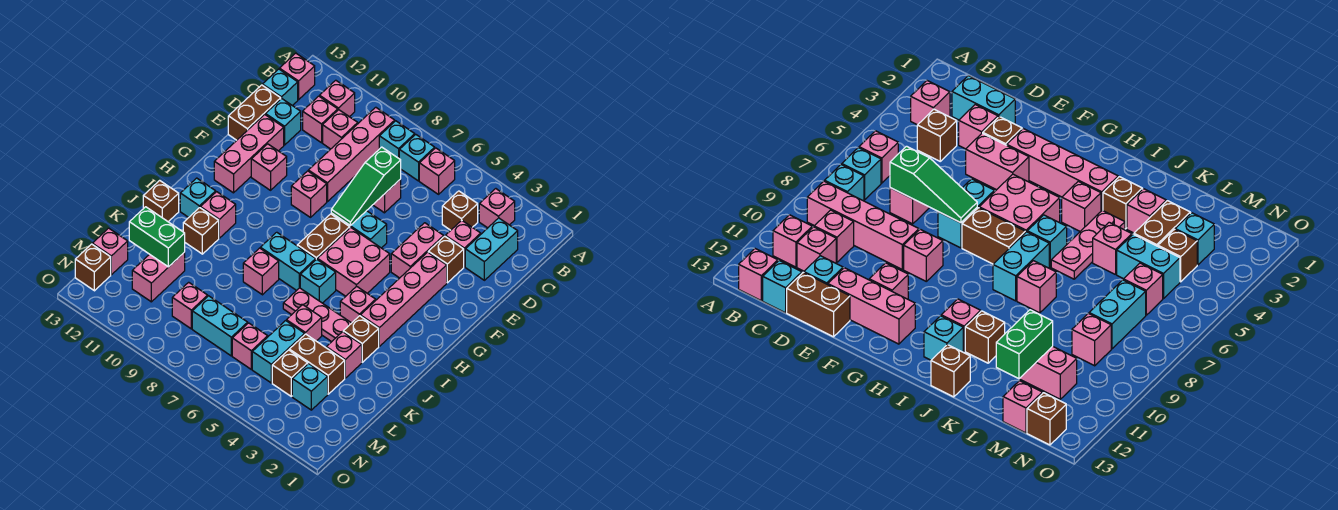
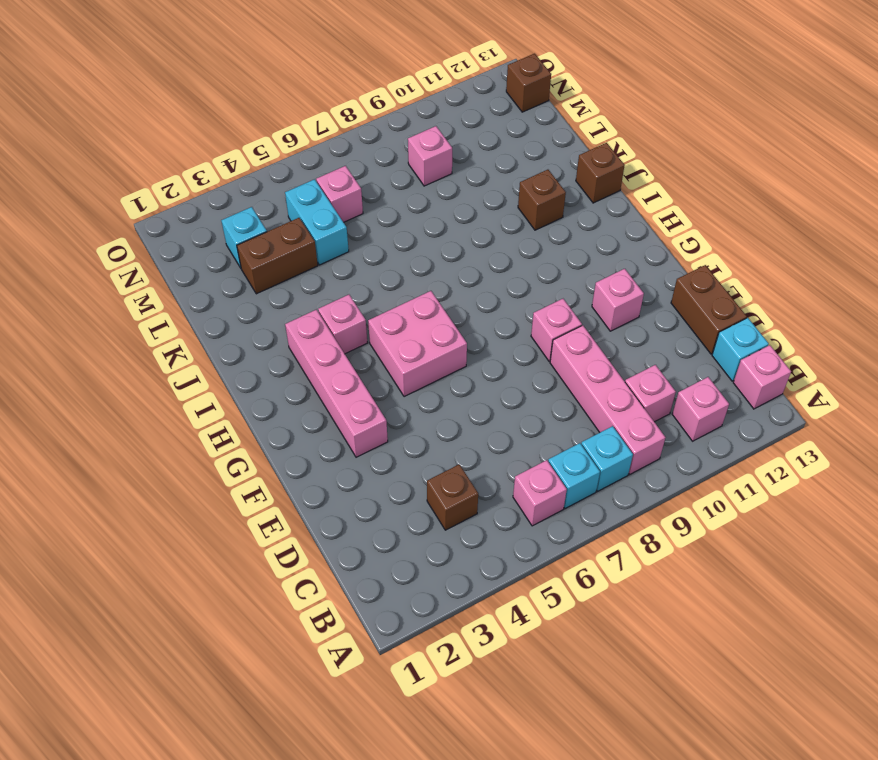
none -> pink brick B3 level 1
none -> cyan brick C2:D2 level 1
none -> pink brick C11 level 1
none -> pink brick D3 level 1

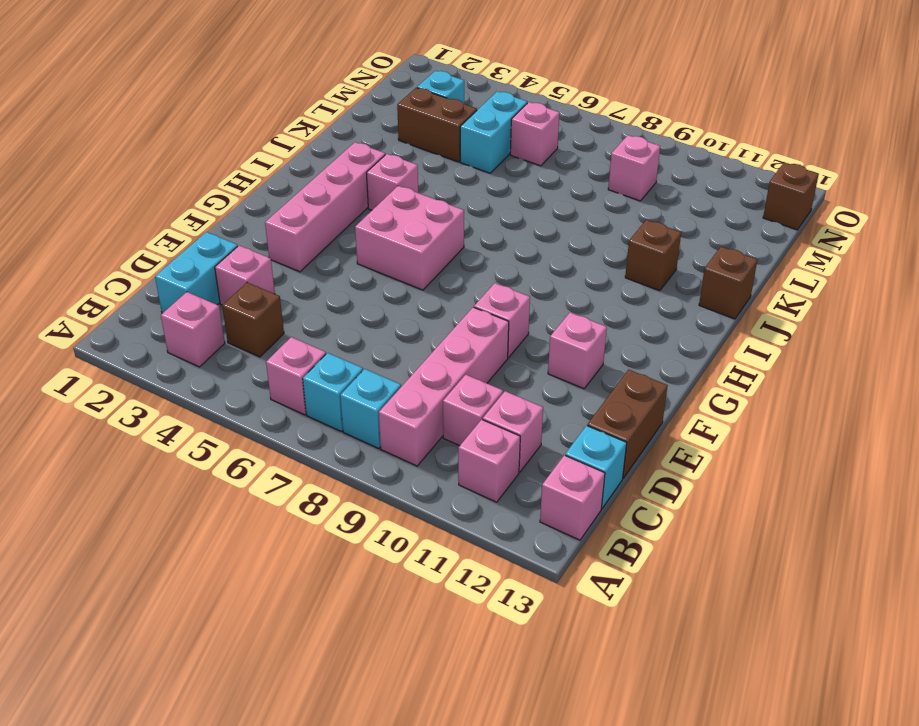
none -> pink brick D7 level 1
none -> cyan brick D12 level 1
none -> brown brick E3 level 1
none -> pink brick E4:F4 level 1

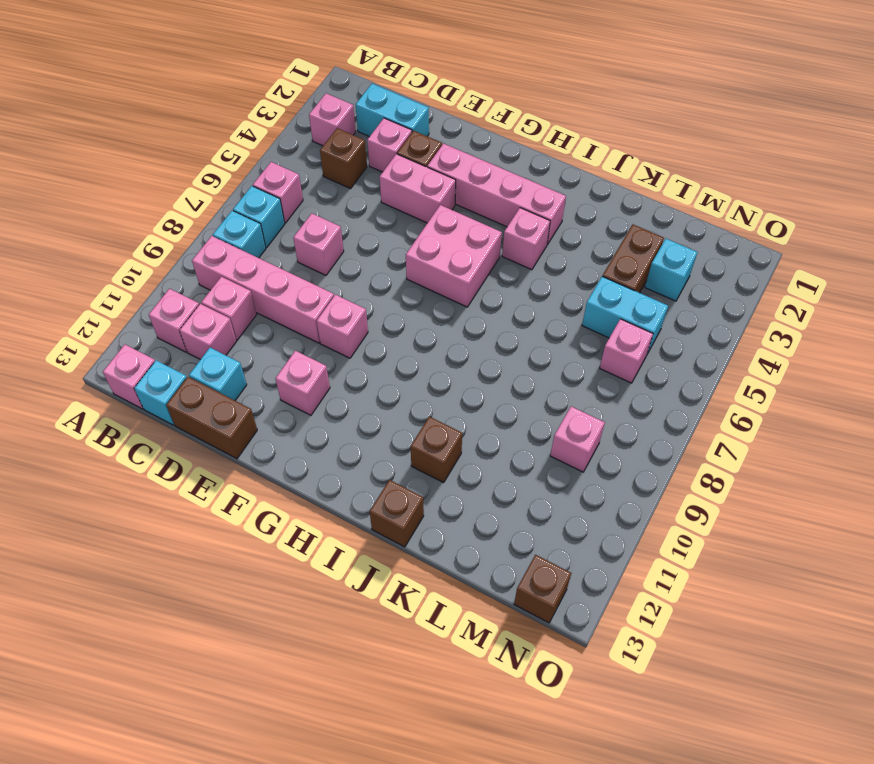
none -> pink brick E12:G12 level 1
none -> cyan brick F6:F7 level 1
none -> brown brick G7:H7 level 1
none -> cyan brick I6 level 1

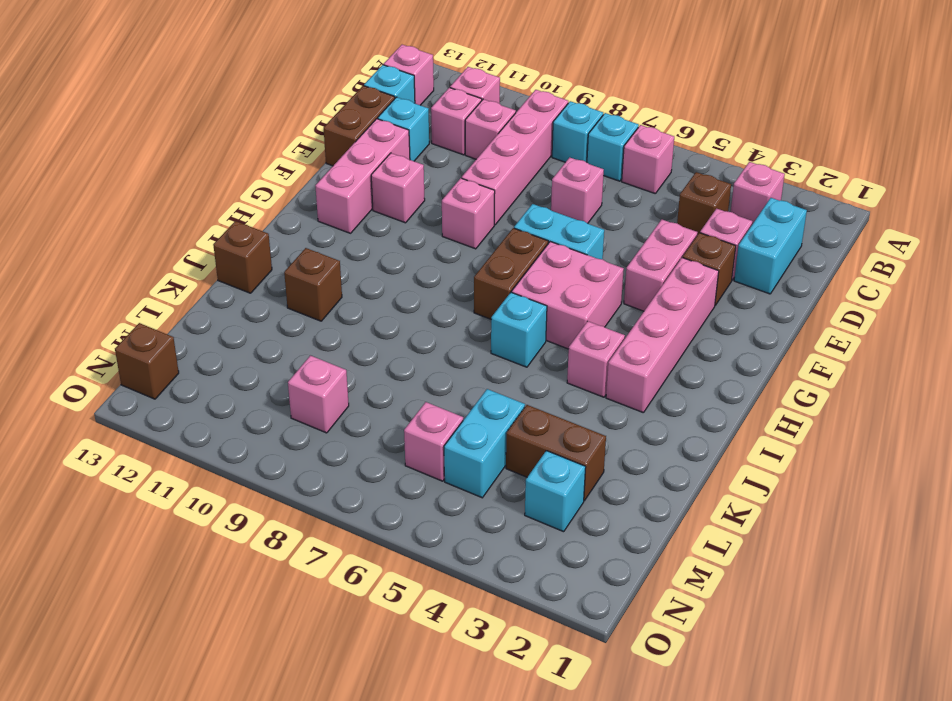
none -> cyan brick I7:I8 level 1
none -> pink brick I11 level 1
none -> cyan brick I12 level 1
none -> brown brick J3 level 1

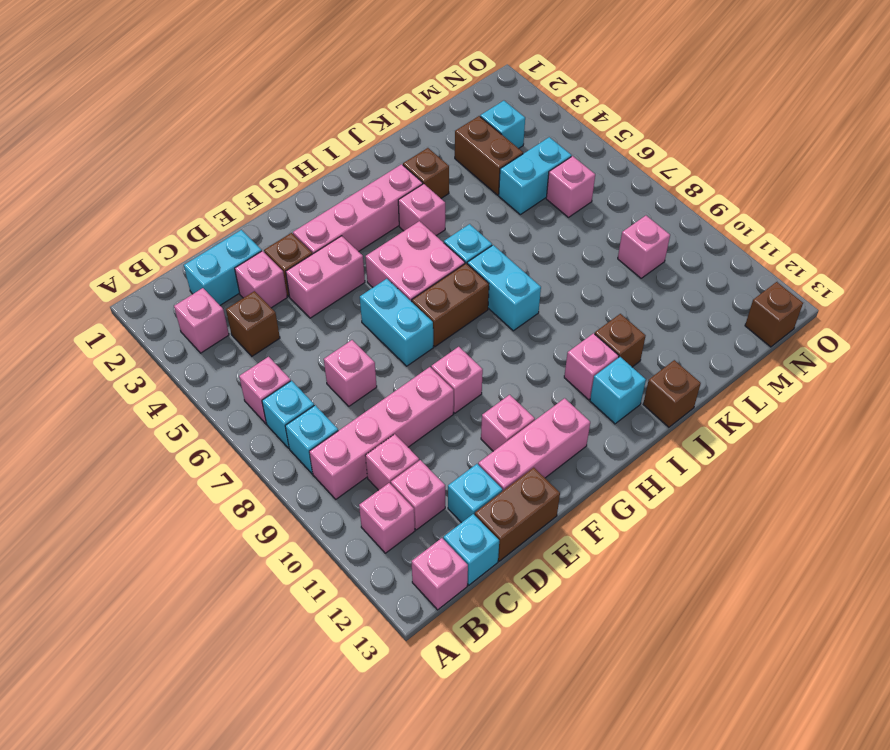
none -> pink plate J4:J6 level 1
none -> pink brick J8 level 1
none -> pink brick K3 level 1
none -> pink brick K5 level 1

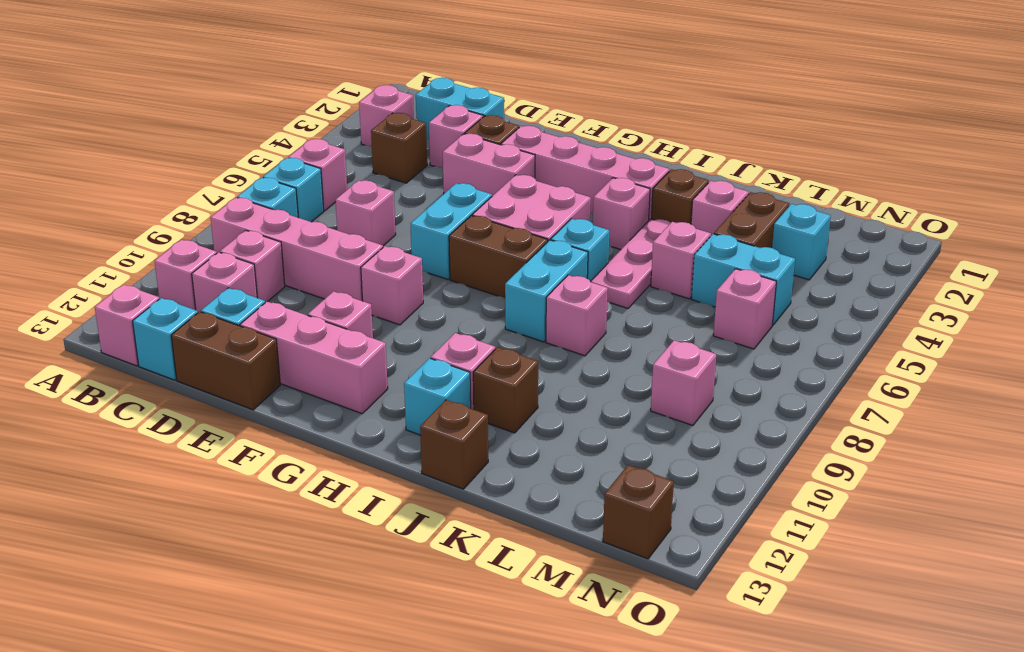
none -> pink brick L11:M11 level 1
none -> brown brick M4 level 1
none -> cyan brick M7:M8 level 1
none -> pink brick M13 level 1

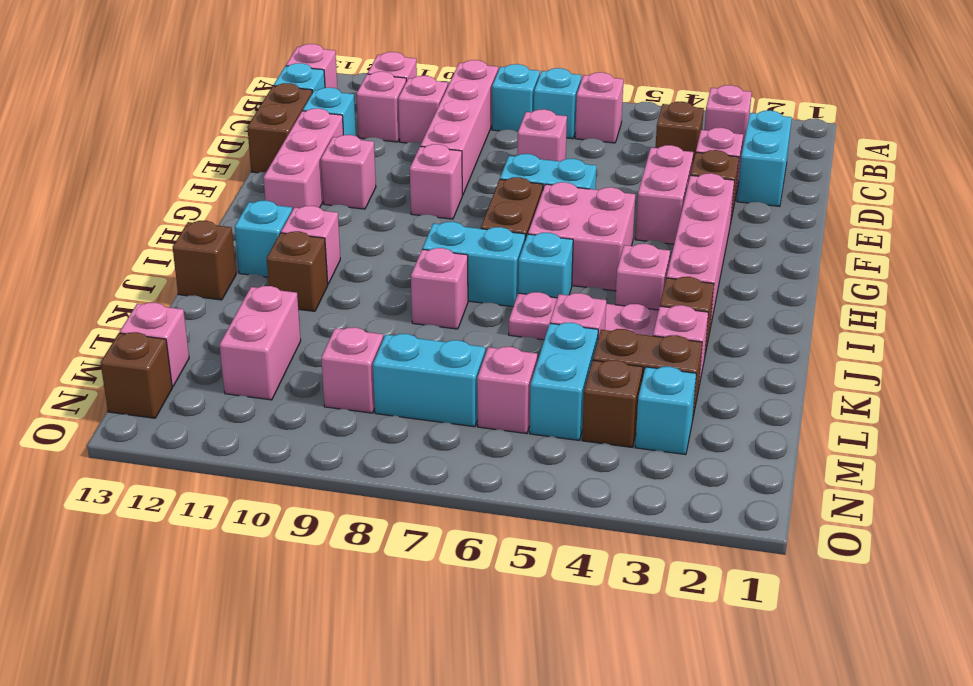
none -> green slope D7:F7 level 2 top D
none -> green brick L11:L12 level 2

